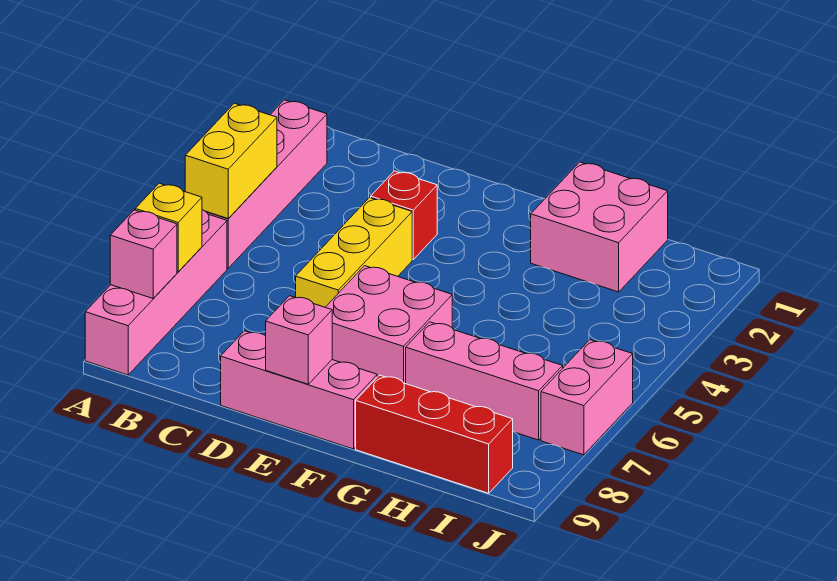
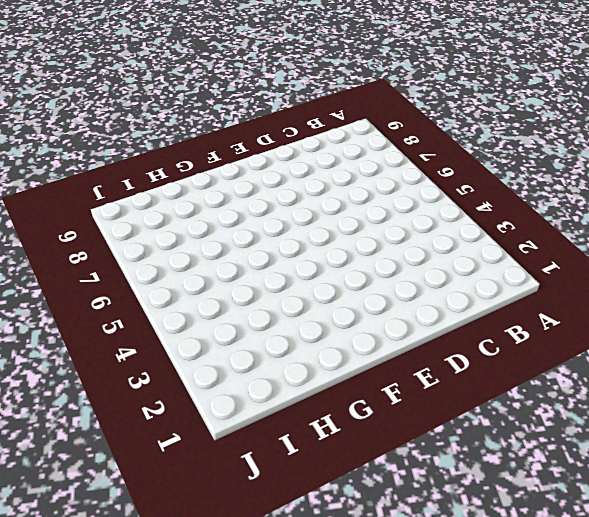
none -> pink brick A2:A5 level 1
none -> pink brick A6:A9 level 1
none -> red brick D3 level 1

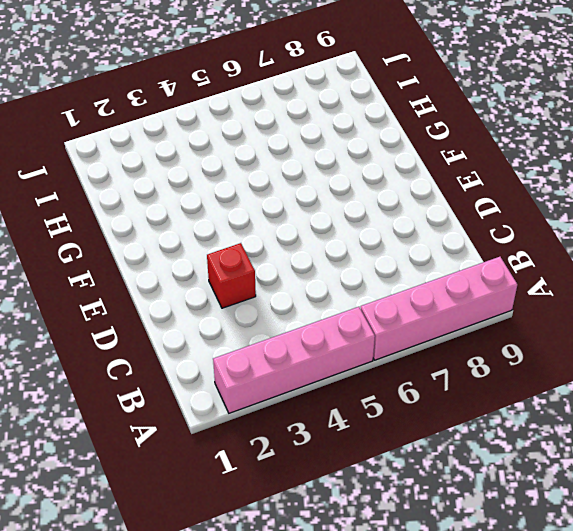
none -> yellow brick D4:D6 level 1
none -> pink brick D9:F9 level 1
none -> pink brick E6:F7 level 1

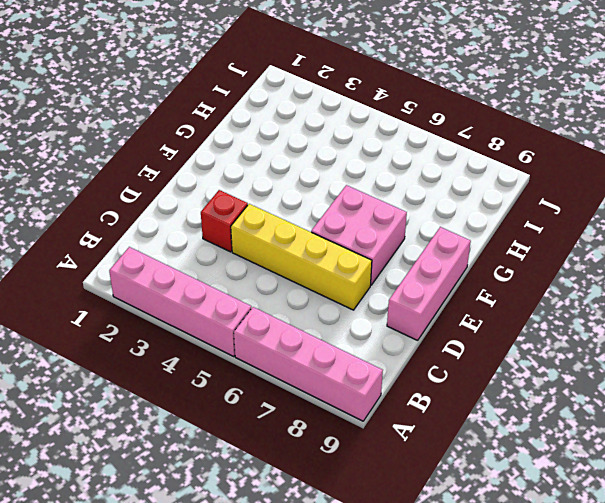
yellow brick D4:D7 level 1 -> yellow brick D4:D6 level 1
none -> pink brick G1:H2 level 1
none -> pink brick G7:I7 level 1
none -> red brick G9:I9 level 1

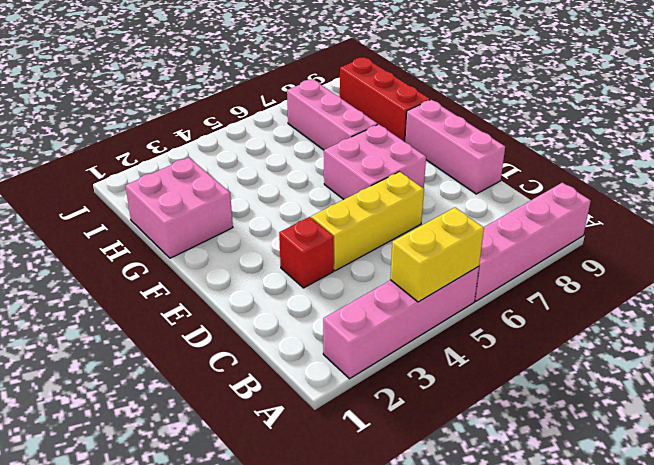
none -> pink brick J6:J7 level 1
none -> yellow brick A7 level 2
none -> pink brick A8 level 2

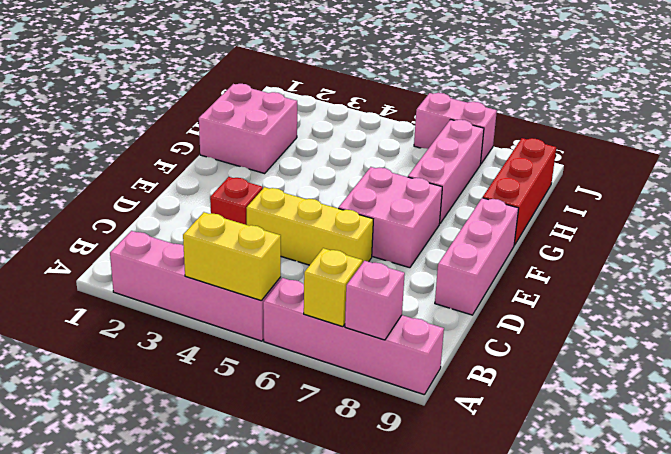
none -> pink brick E9 level 2

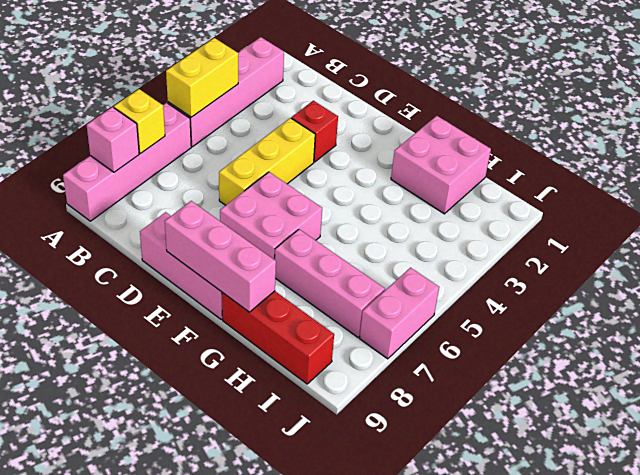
pink brick E9:G9 level 2 -> pink brick E9 level 2

